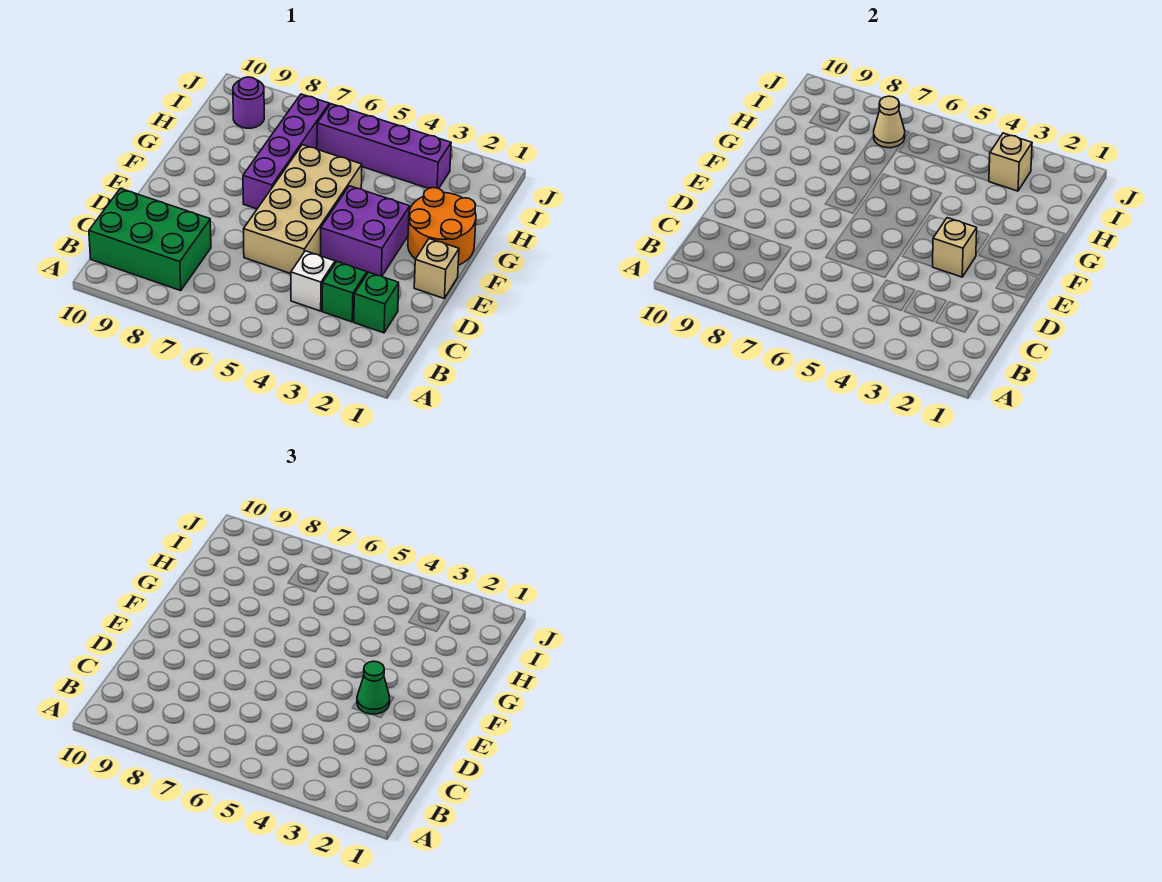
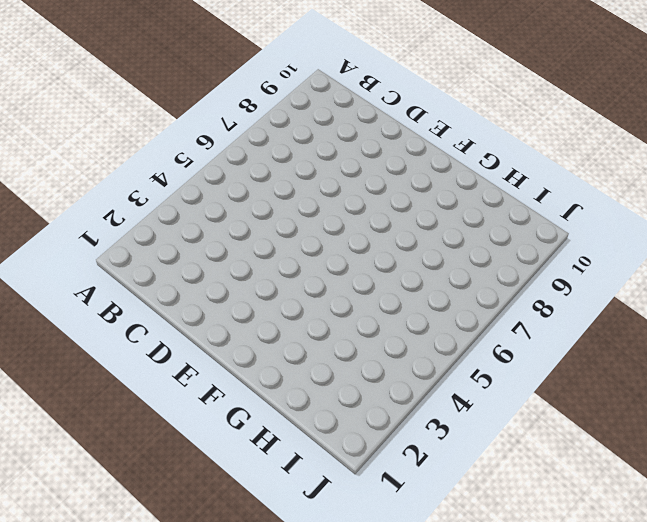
none -> green brick B8:C10 level 1
none -> green brick C2 level 1
none -> green brick C3 level 1

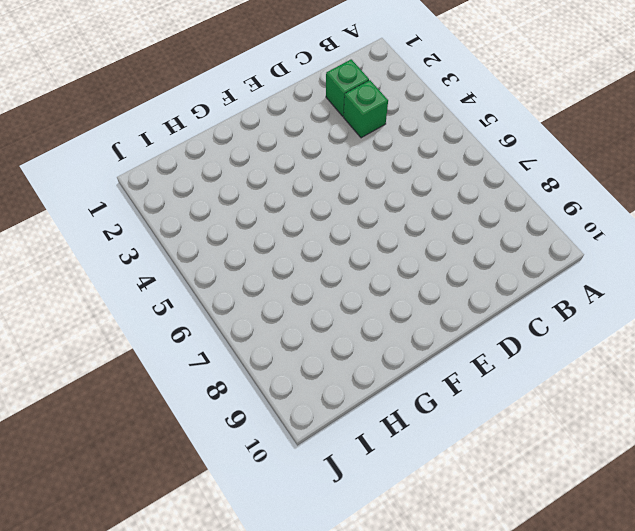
none -> green brick B8:C10 level 1
none -> white brick C4 level 1
none -> tan brick D5:G6 level 1

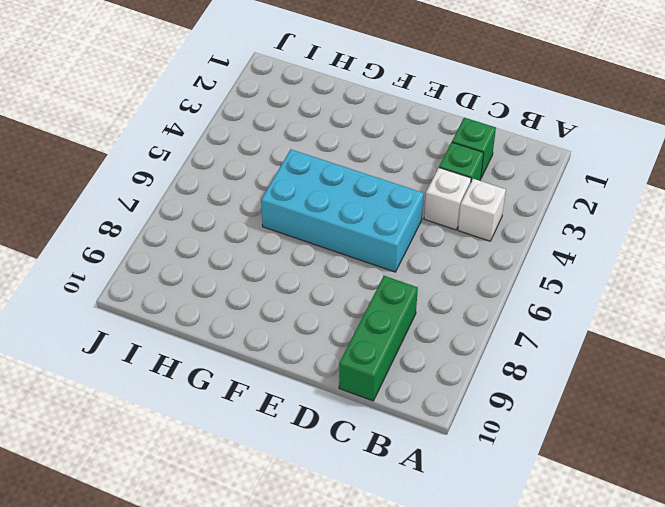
white brick B4 level 1 -> none
green brick C8:C10 level 1 -> green brick B8:C10 level 1
cyan brick D5:G6 level 1 -> tan brick D5:G6 level 1
none -> tan brick E1 level 1
none -> purple brick E3:F4 level 1
none -> orange round brick F1:G2 level 1

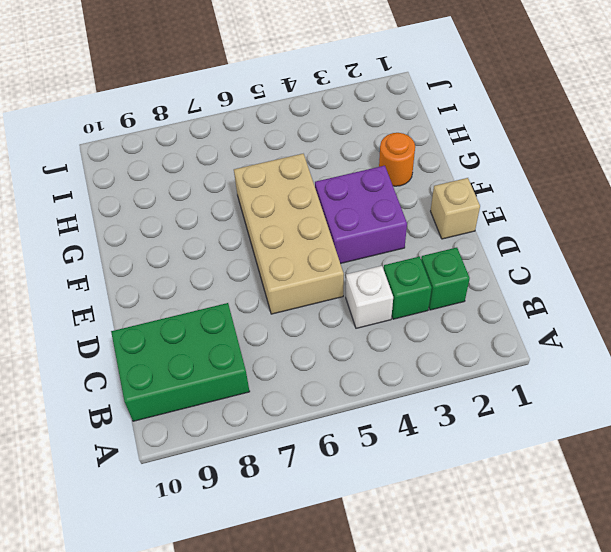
orange round brick G2 level 1 -> orange round brick F1:G2 level 1
none -> purple brick F7:I7 level 1
none -> purple brick I3:I6 level 1
none -> purple round brick I9 level 1

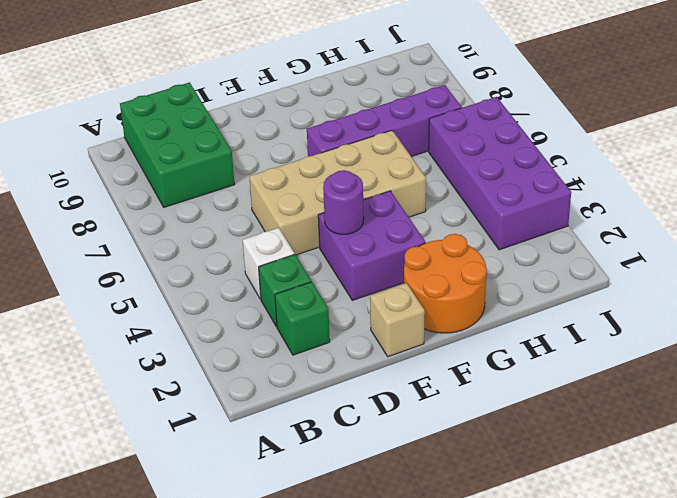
purple round brick E4 level 2 -> purple round brick I9 level 1
purple brick I3:J6 level 1 -> purple brick I3:I6 level 1
none -> tan brick E3 level 2
none -> tan brick I3 level 2
none -> tan cone I7 level 2

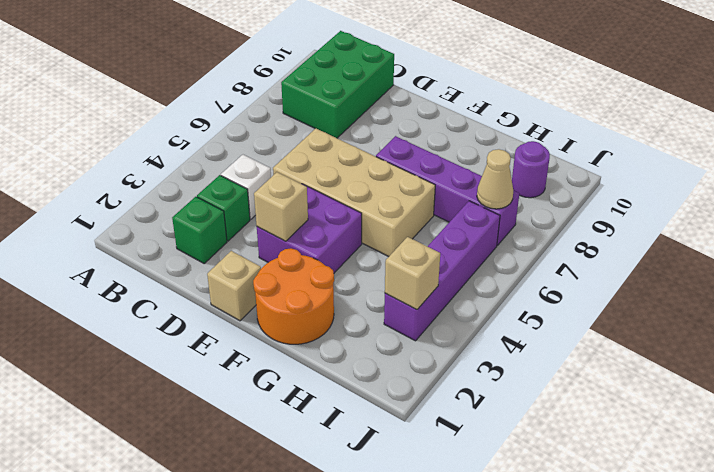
none -> green cone E3 level 3

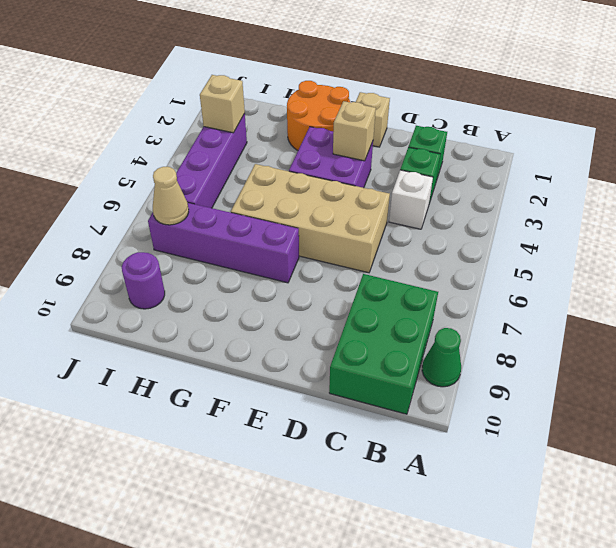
green cone A9 level 1 -> green cone E3 level 3

